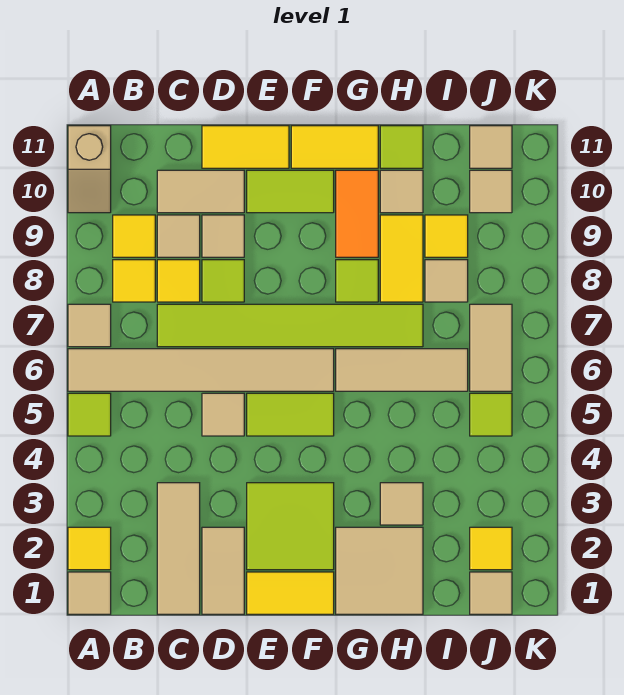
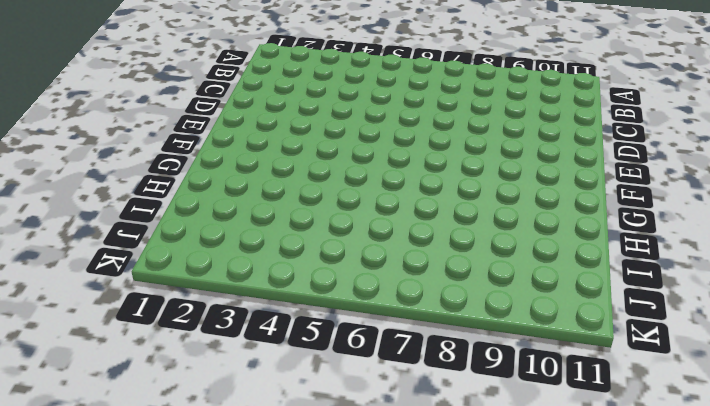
none -> tan tile A1 level 1
none -> yellow tile A2 level 1
none -> lime tile A5 level 1
none -> tan tile A6:F6 level 1

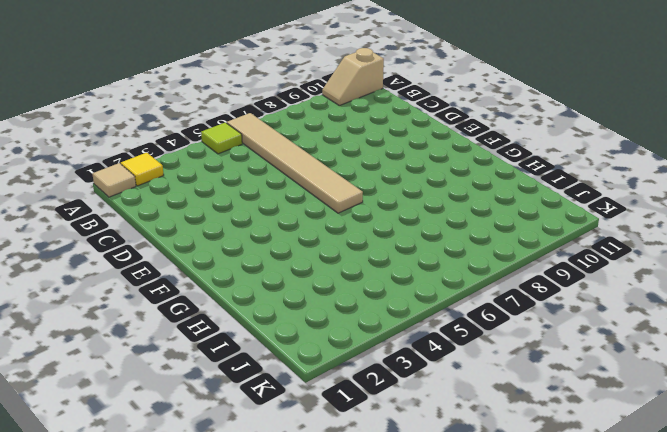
none -> tan tile A7 level 1
none -> yellow tile B8 level 1
none -> yellow tile B9 level 1
none -> tan tile C1:C3 level 1

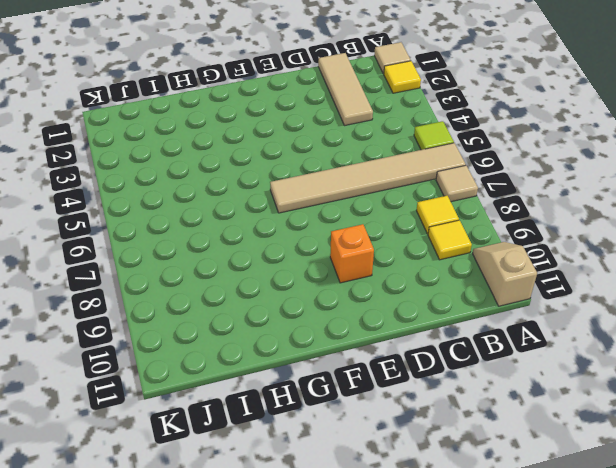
orange brick E9 level 1 -> none
none -> lime tile C7:H7 level 1
none -> yellow tile C8 level 1
none -> tan tile C9 level 1
none -> tan tile C10:D10 level 1

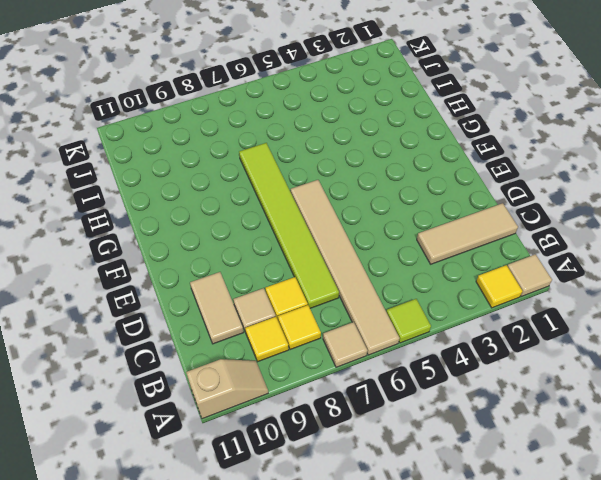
none -> tan tile D1:D2 level 1
none -> tan tile D5 level 1
none -> lime tile D8 level 1
none -> tan tile D9 level 1

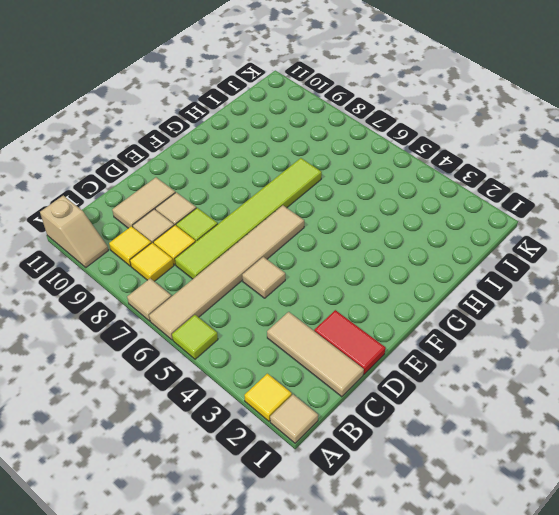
red tile D1:D2 level 1 -> tan tile D1:D2 level 1
none -> yellow tile D11:E11 level 1
none -> yellow tile E1:F1 level 1
none -> lime tile E2:F3 level 1
none -> lime tile E5:F5 level 1

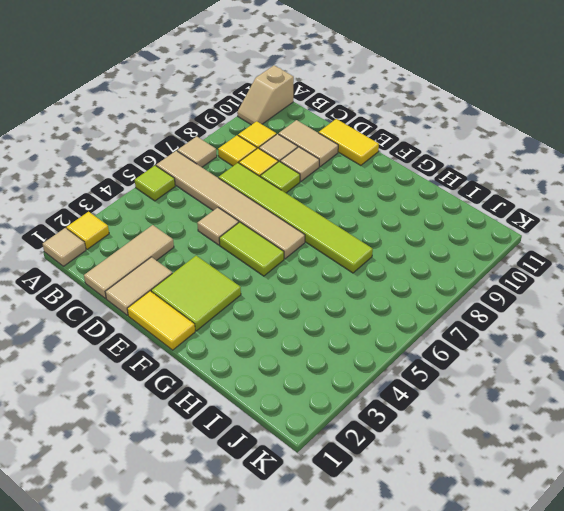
none -> lime tile E10:F10 level 1
none -> yellow tile F11:G11 level 1
none -> tan tile G1:H2 level 1
none -> tan tile G6:I6 level 1

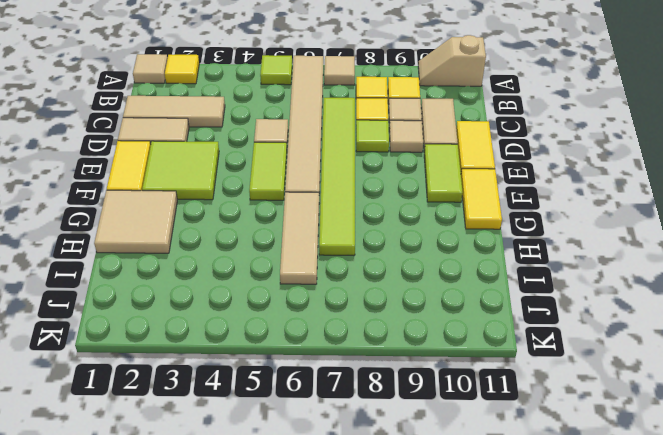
none -> lime tile G8 level 1
none -> orange tile G9:G10 level 1
none -> tan tile H3 level 1
none -> yellow tile H8:H9 level 1

